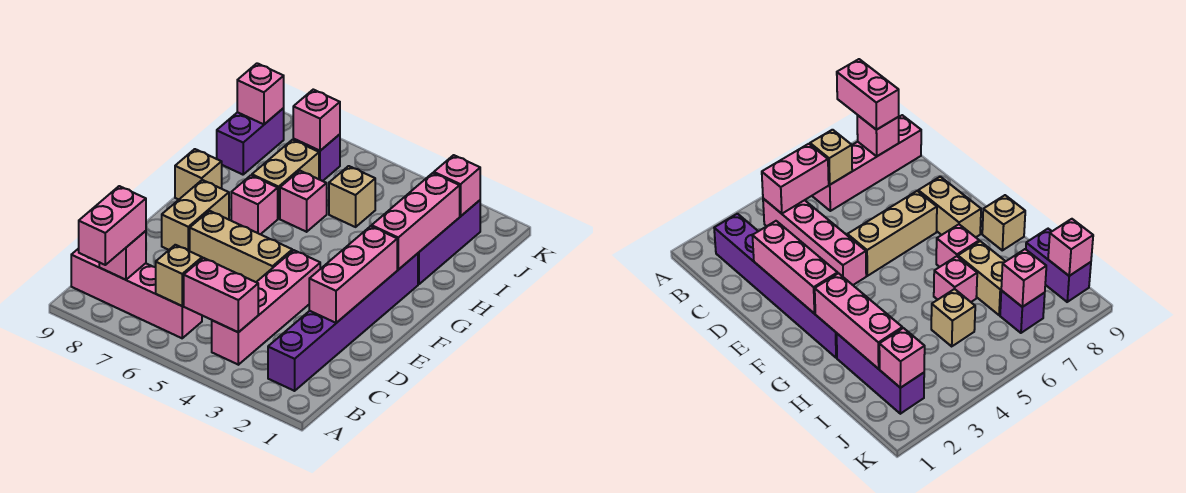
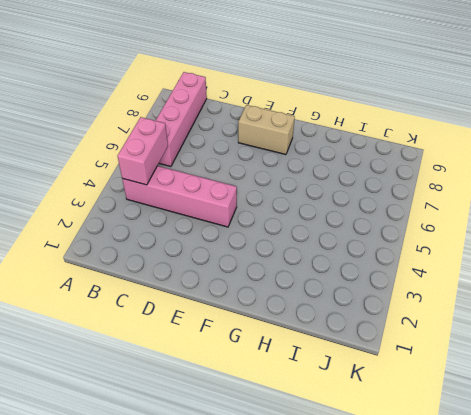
none -> purple brick B2:G2 level 1
none -> tan brick E5:E7 level 1
none -> pink brick G7 level 1

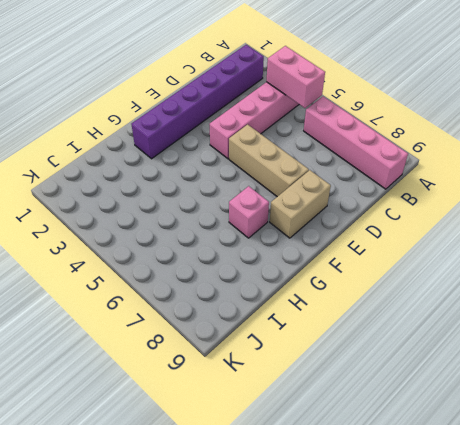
none -> tan brick G9 level 1
none -> purple brick H2:J2 level 1
none -> pink brick H6 level 1

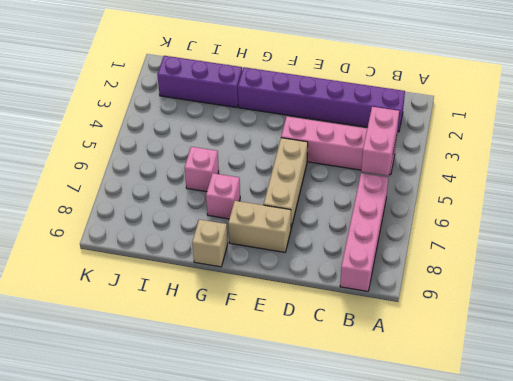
none -> tan brick H7:I7 level 1
none -> tan brick I5 level 1
none -> purple brick I9:J9 level 1

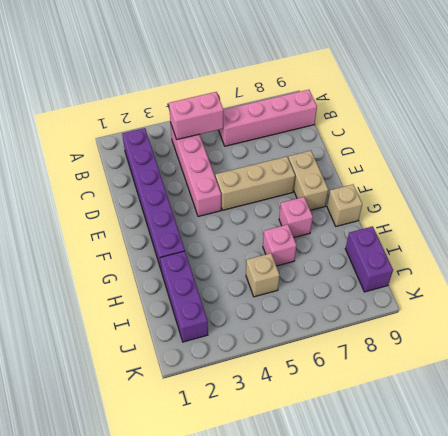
none -> tan brick H7:I7 level 1
none -> purple brick J7 level 1
none -> tan brick B6 level 2

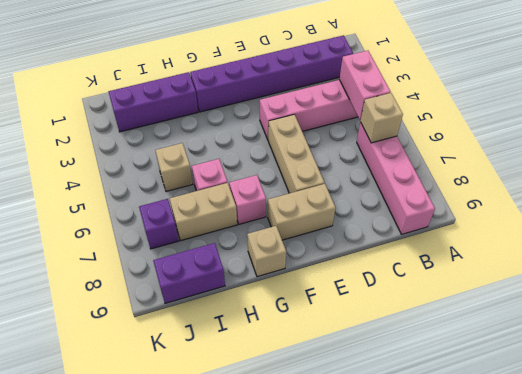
none -> pink brick B8 level 2
none -> pink brick D2:F2 level 2
none -> pink brick G2:I2 level 2

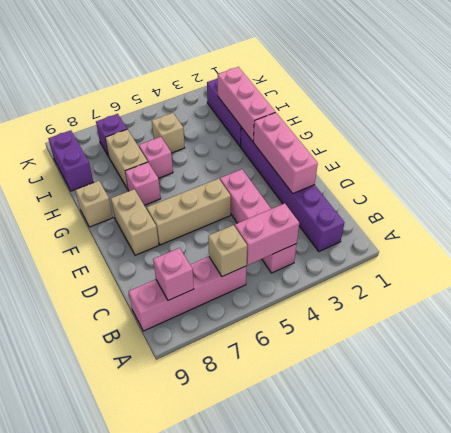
none -> pink brick J2 level 2
none -> pink brick J7 level 2
none -> pink brick J9 level 2

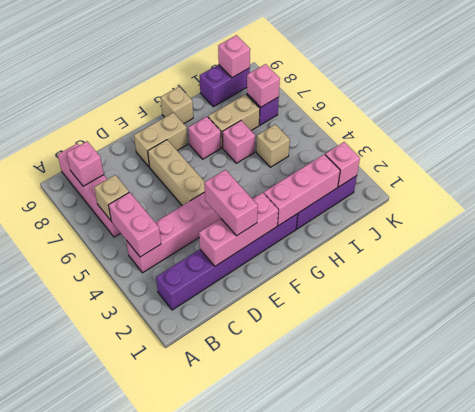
pink brick E2:E3 level 3 -> pink brick A8:B8 level 3

